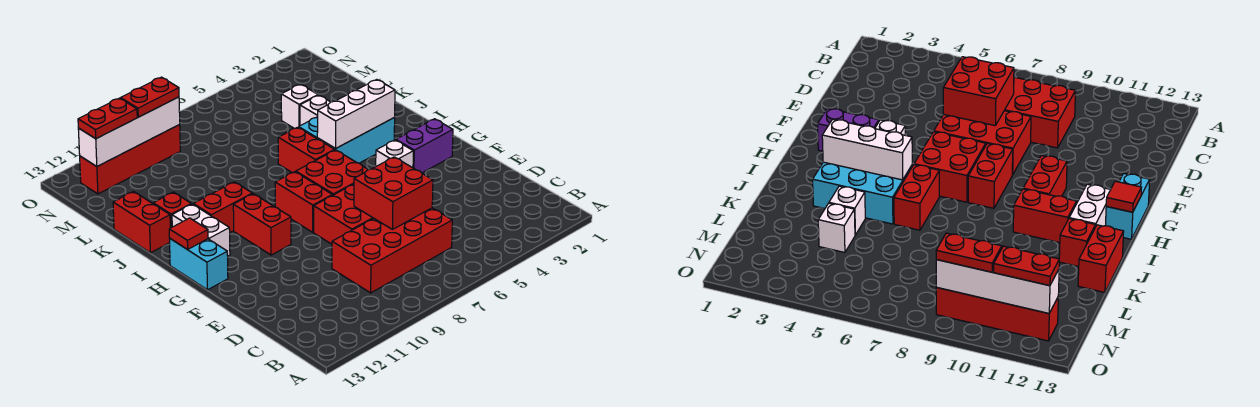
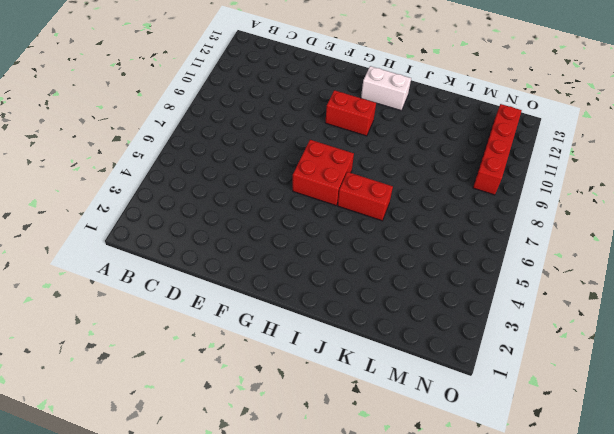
none -> red brick C6:D9 level 1
none -> red brick E6:F8 level 1
none -> purple brick G2:G3 level 1

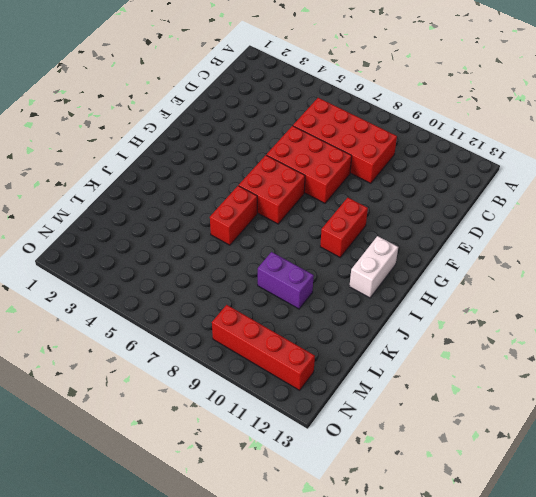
purple brick K9:K10 level 1 -> purple brick G2:G3 level 1
none -> white brick G4 level 1
none -> red brick G8:H8 level 1
none -> cyan brick G13:H13 level 1

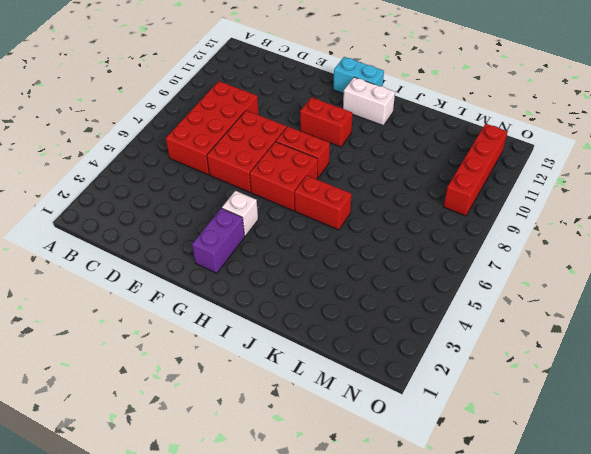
none -> cyan brick I3:J5 level 1
none -> red brick I10:I11 level 1
none -> red brick J12 level 1

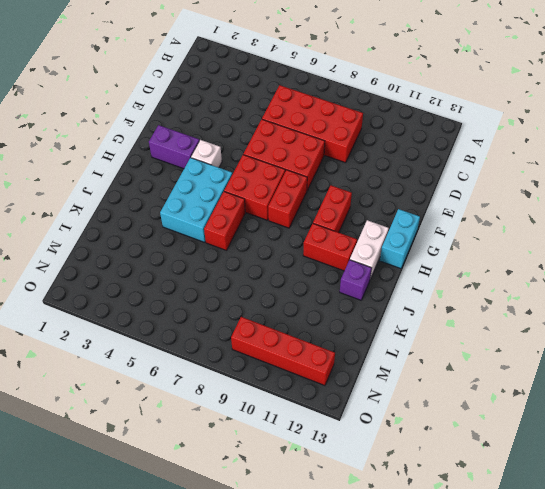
cyan brick H4:J5 level 1 -> cyan brick I3:J5 level 1
purple brick J12 level 1 -> red brick J12 level 1
none -> red brick J13:K13 level 1
none -> white brick K4 level 1
none -> white brick L4 level 1

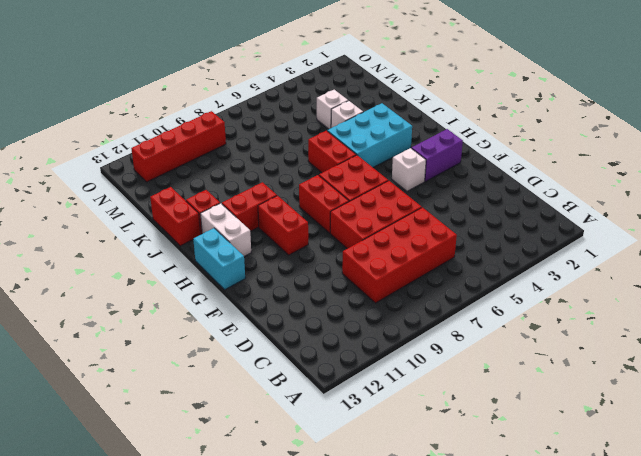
none -> red brick D6:E7 level 2
none -> red tile H13 level 2
none -> white brick I3:I5 level 2

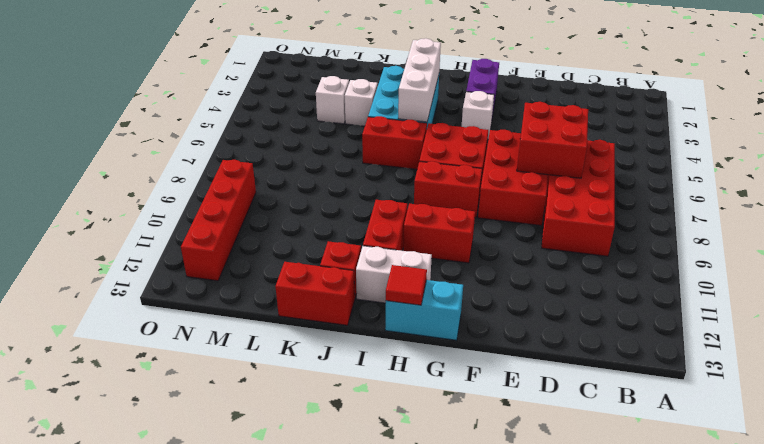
none -> white brick N9:N12 level 2
none -> red plate N9:N10 level 3
none -> red plate N11:N12 level 3

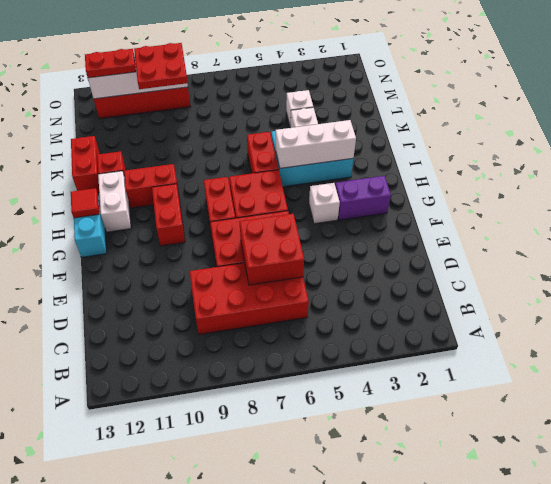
red plate M9:N10 level 3 -> red plate N9:N10 level 3

